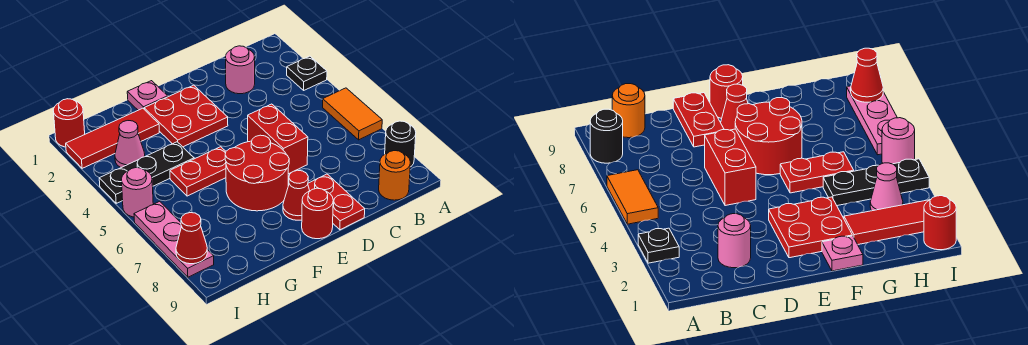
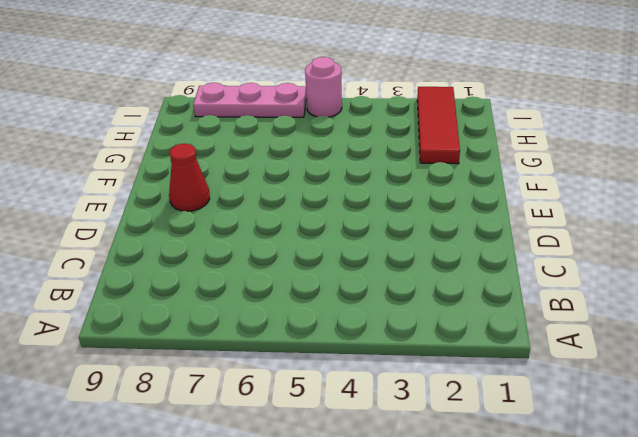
none -> black plate A3 level 1
none -> orange tile A5:A6 level 1
none -> black round brick A8 level 1

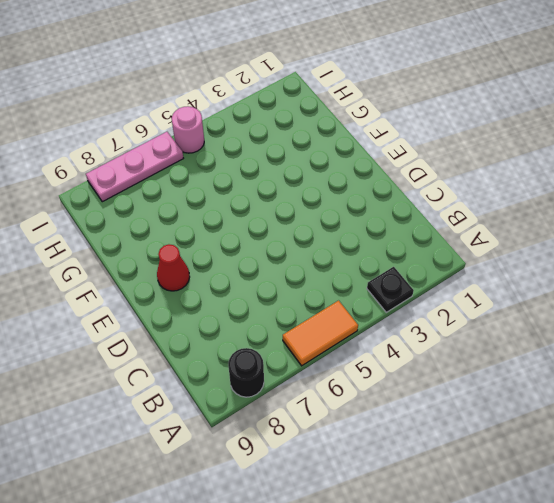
none -> orange round brick B9 level 1
none -> pink round brick C2 level 1
none -> red brick D5:D6 level 1

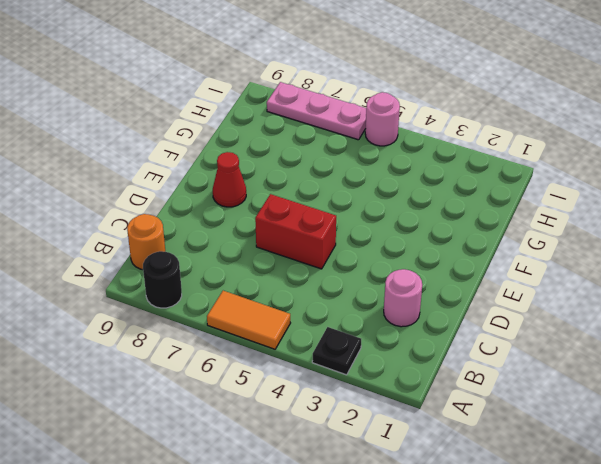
none -> red plate D8:D9 level 1
none -> red plate E2:F3 level 1
none -> red round brick E6:F7 level 1

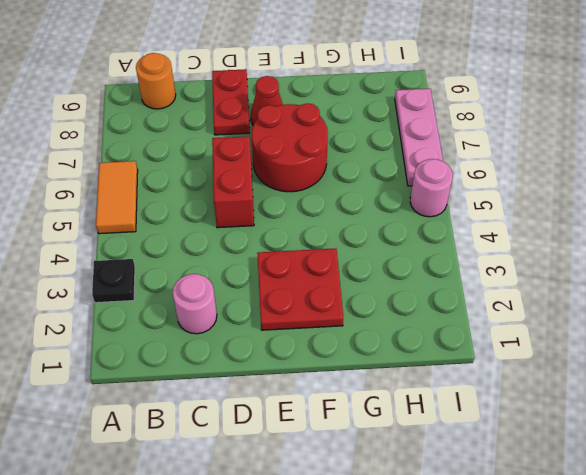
none -> black round brick A8 level 1
none -> red round brick E9 level 1
none -> pink plate F1 level 1

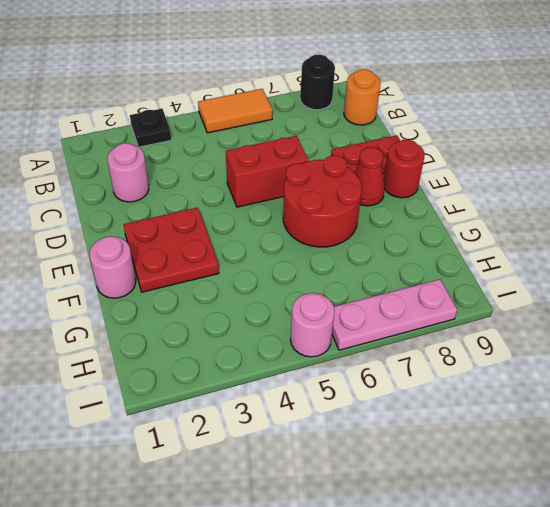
pink round brick F1 level 1 -> pink plate F1 level 1
none -> red plate F5:G5 level 1
none -> red tile G2:I2 level 1
none -> black plate G4:I4 level 1

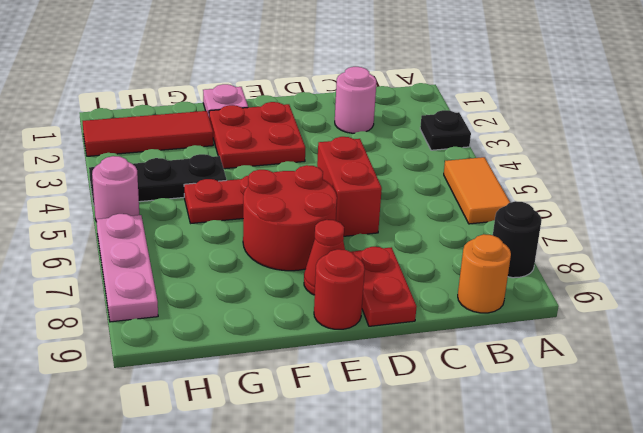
none -> pink cone H3 level 1
none -> red round brick I1 level 1
none -> red cone I8 level 2

